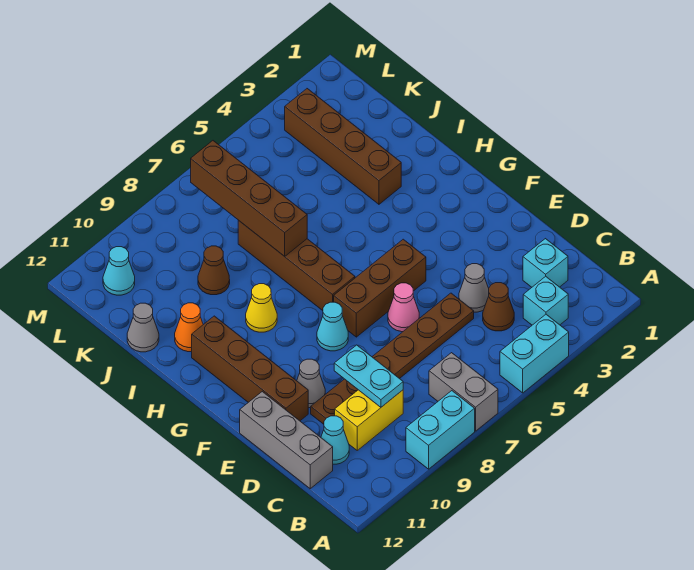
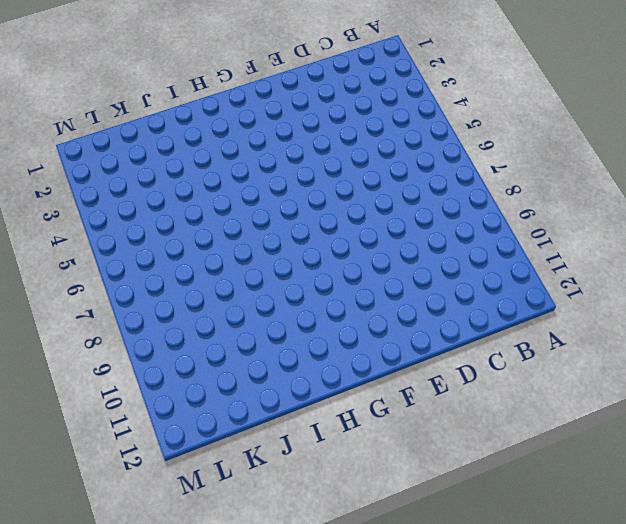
none -> cyan brick A4:A5 level 1
none -> grey brick A7:B7 level 1
none -> cyan brick A8:A9 level 1

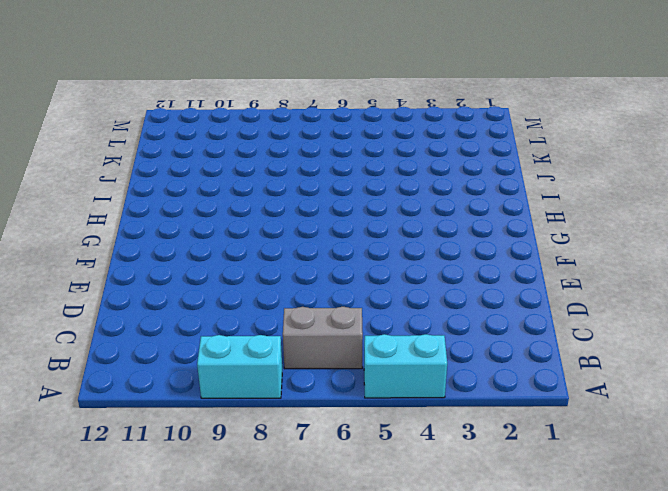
grey brick B6:B7 level 1 -> grey brick A7:B7 level 1
none -> cyan brick B3 level 1
none -> cyan brick C2 level 1
none -> brown cone C4 level 1

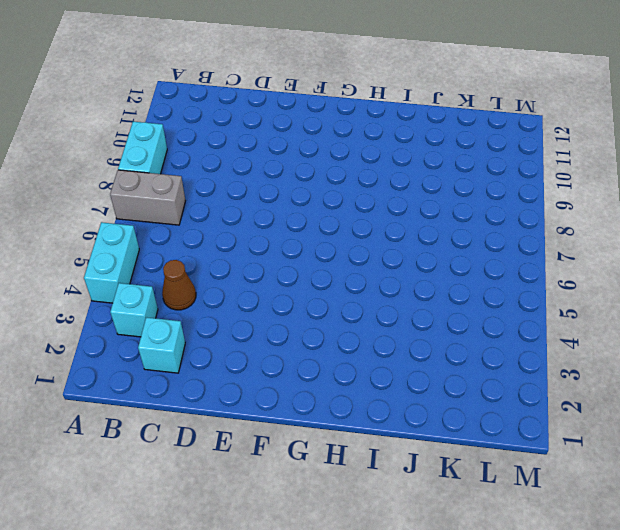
none -> yellow brick C9:C10 level 1
none -> cyan cone C11 level 1
none -> grey brick C12:E12 level 1

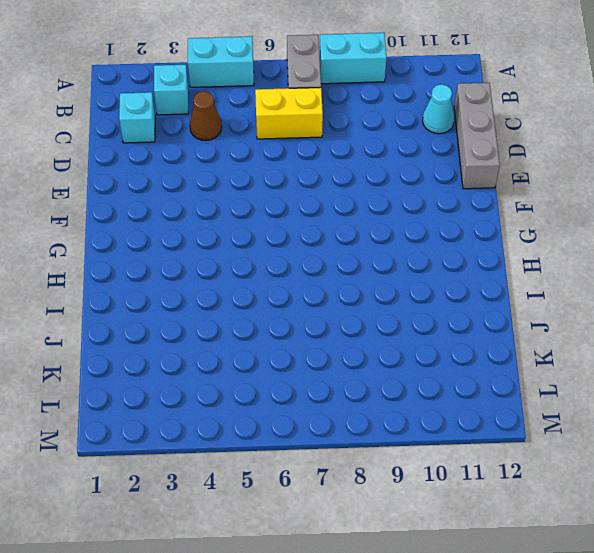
yellow brick C6:C7 level 1 -> yellow brick C9:C10 level 1
none -> grey cone D4 level 1
none -> brown plate D5:D10 level 1
none -> pink cone E6 level 1

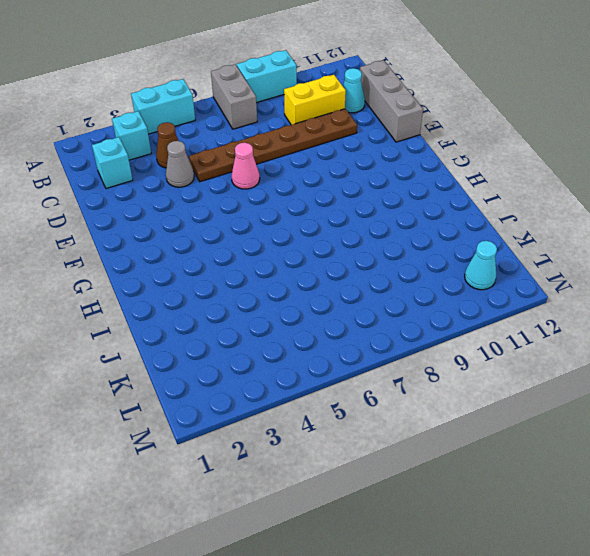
none -> grey cone E10 level 1
none -> brown brick E11:H11 level 1
none -> brown brick F5:F7 level 1

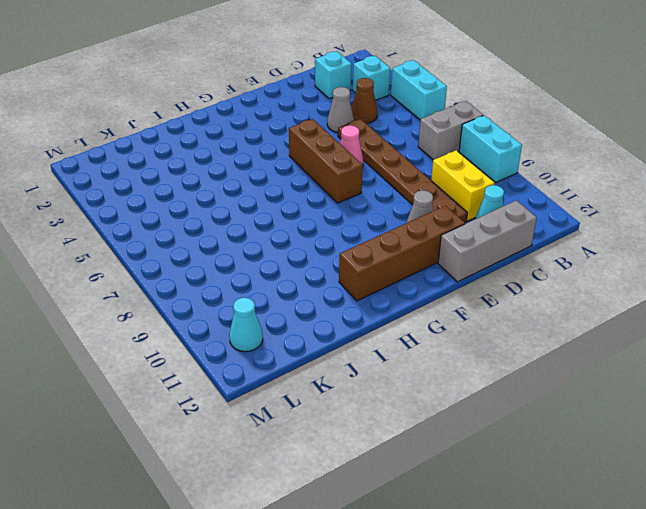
none -> cyan cone F8 level 1
none -> brown brick G7:J7 level 1
none -> yellow cone H9 level 1

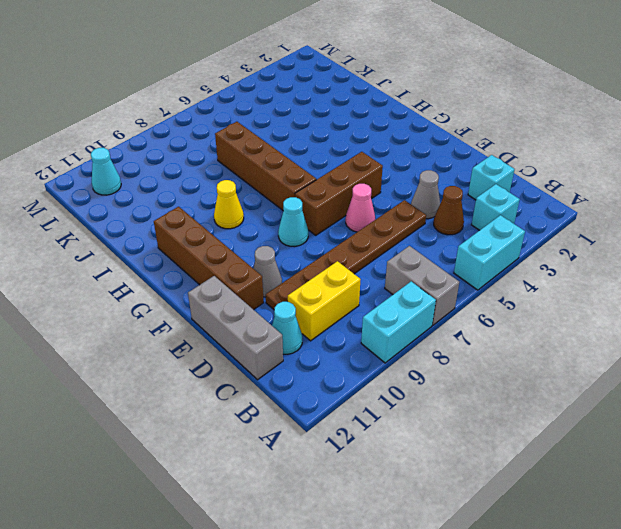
none -> brown brick I3:L3 level 1
none -> orange cone I11 level 1
none -> brown cone J9 level 1

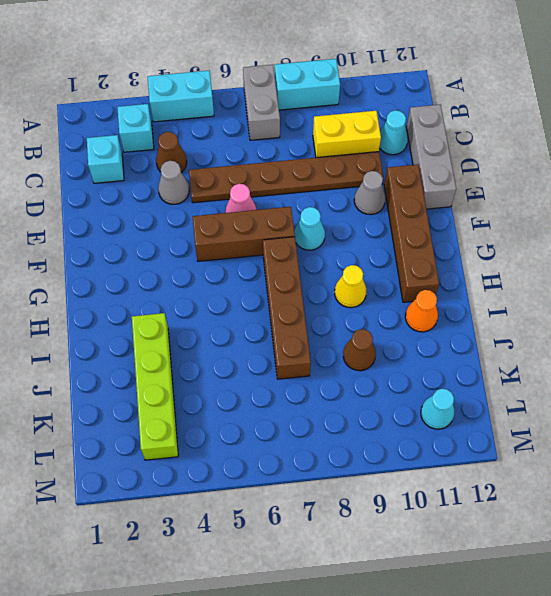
lime brick I3:L3 level 1 -> brown brick I3:L3 level 1
none -> grey cone J12 level 1
none -> cyan plate C9:D9 level 2
none -> brown brick I7:L7 level 2

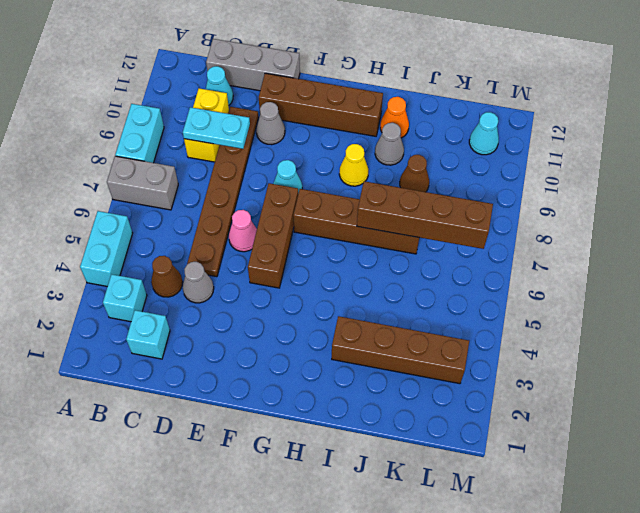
grey cone I10 level 1 -> grey cone J12 level 1

